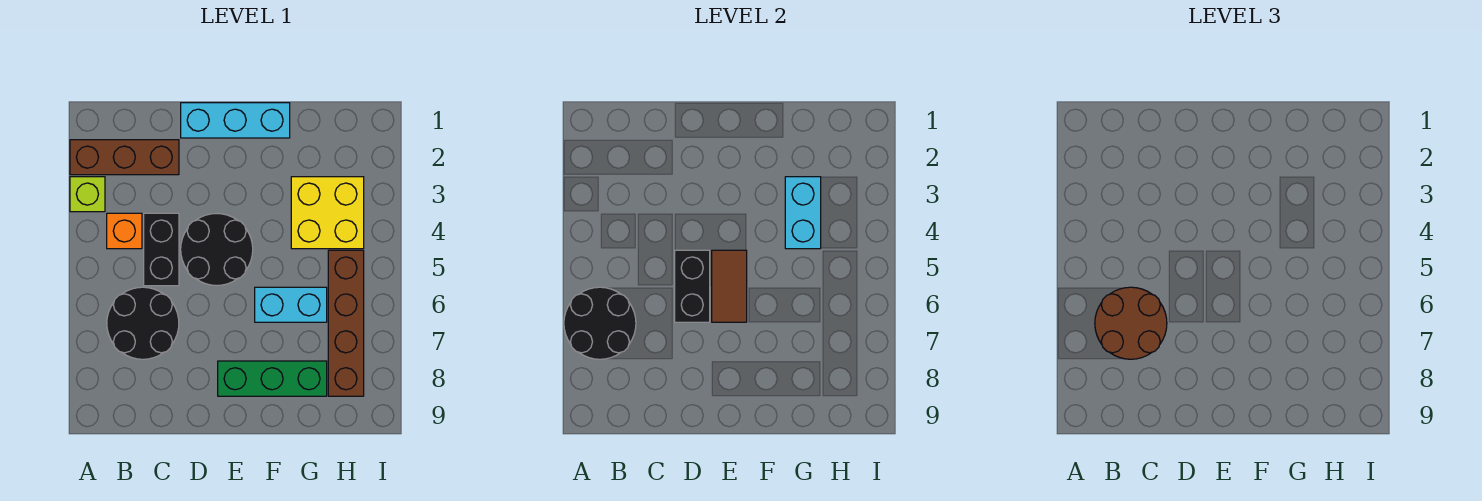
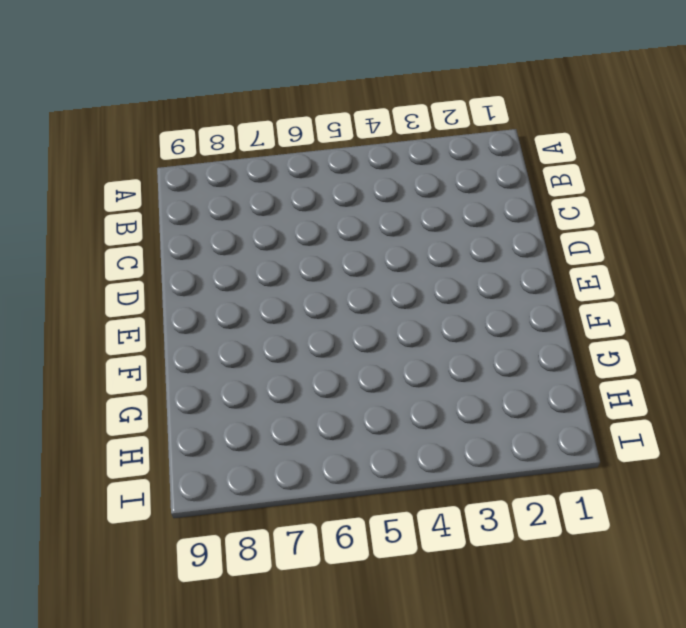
none -> brown brick A2:C2 level 1
none -> lime brick A3 level 1
none -> orange brick B4 level 1

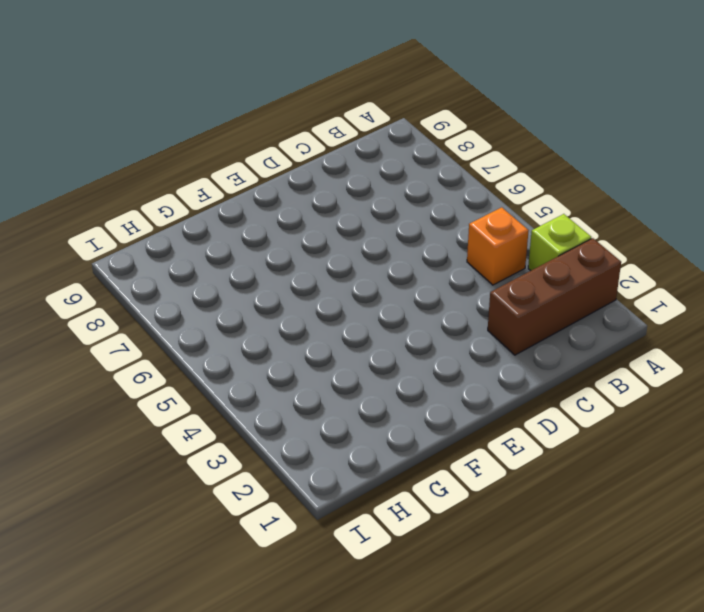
none -> black round brick B6:C7 level 1
none -> black brick C4:C5 level 1
none -> cyan brick D1:F1 level 1

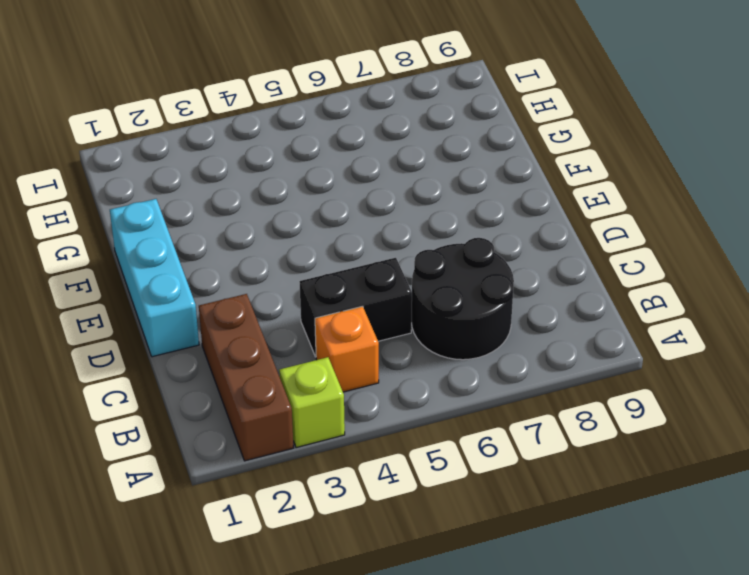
none -> black round brick D4:E5 level 1
none -> green brick E8:G8 level 1
none -> cyan brick F6:G6 level 1

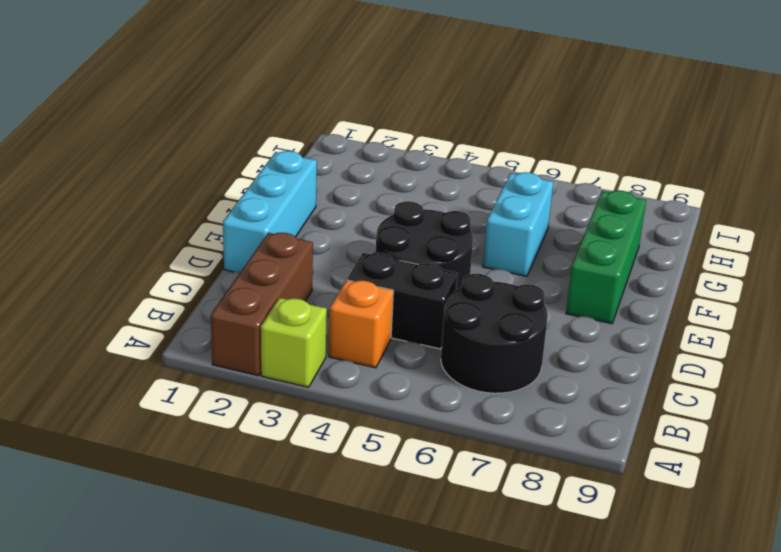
none -> yellow brick G3:H4 level 1
none -> brown brick H5:H8 level 1
none -> black round brick A6:B7 level 2

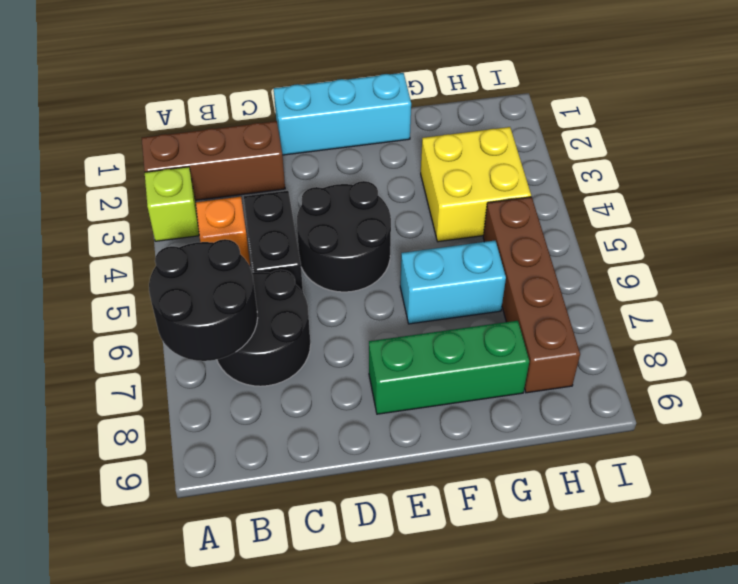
none -> black brick D5:D6 level 2
none -> brown tile E5:E6 level 2
none -> cyan brick G3:G4 level 2

